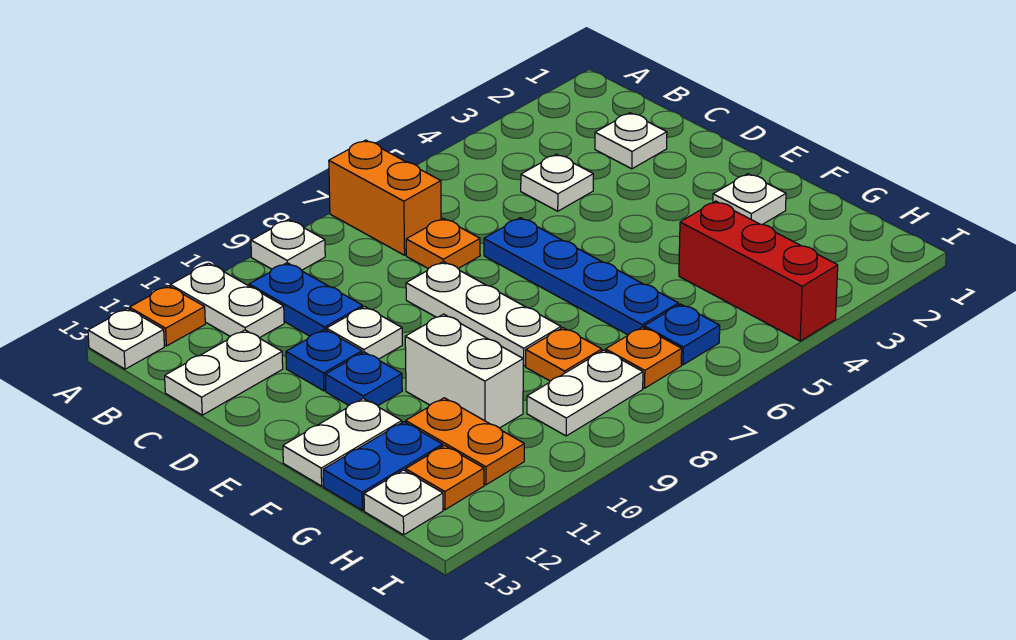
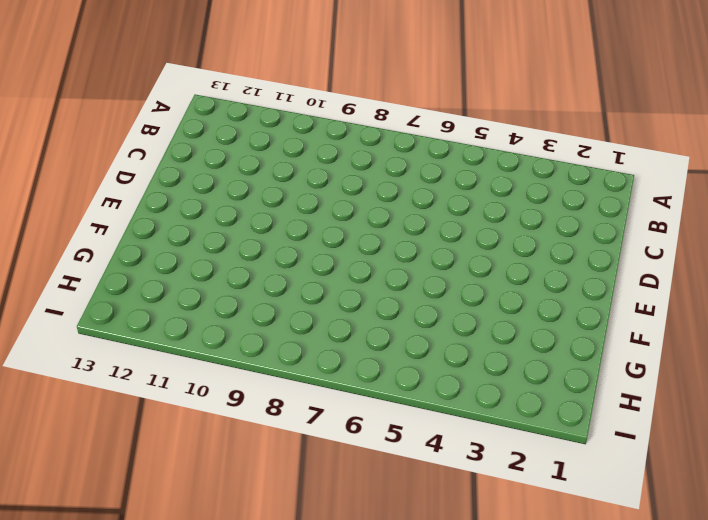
none -> orange brick A7:B7 level 1
none -> white plate A9 level 1
none -> white plate A11:B11 level 1

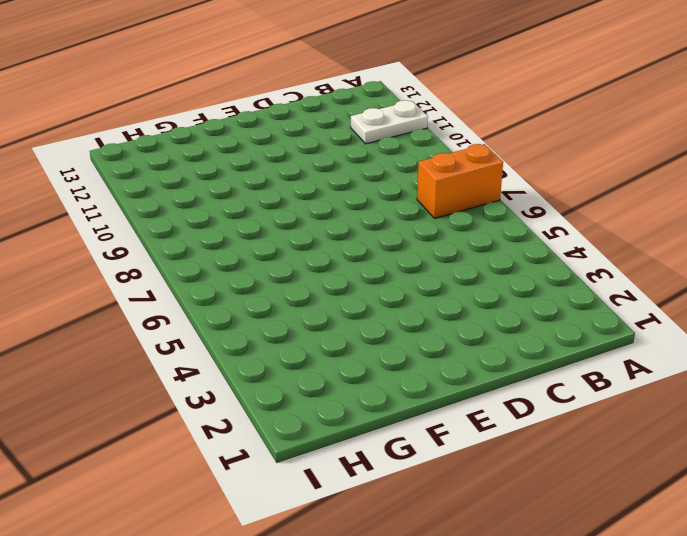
none -> white plate A9 level 1
none -> orange plate A12 level 1
none -> white plate A13 level 1

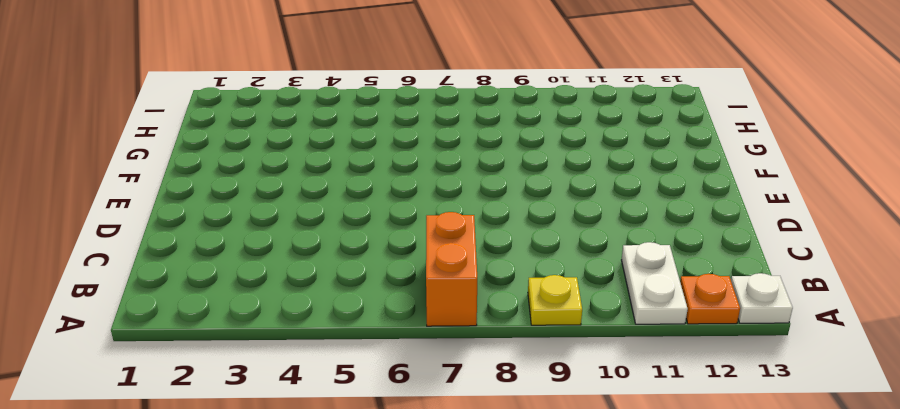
yellow plate A9 level 1 -> white plate A9 level 1
none -> blue plate B10:C10 level 1
none -> white plate C2 level 1
none -> white plate C4 level 1

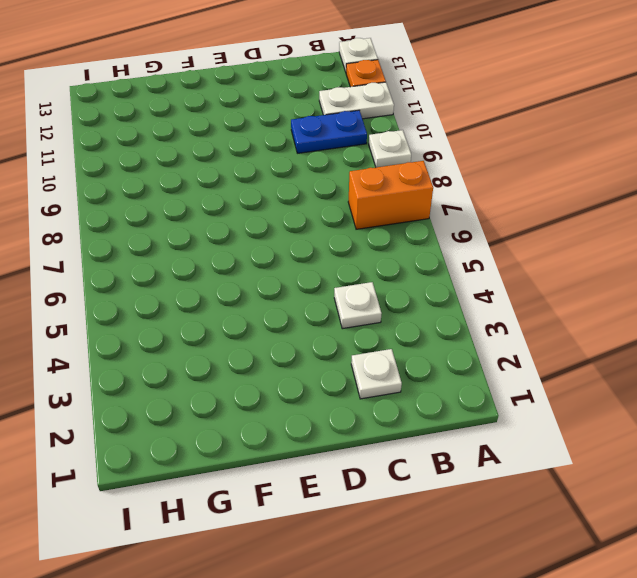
none -> orange plate C7 level 1
none -> white plate C12:C13 level 1
none -> blue plate D6:G6 level 1

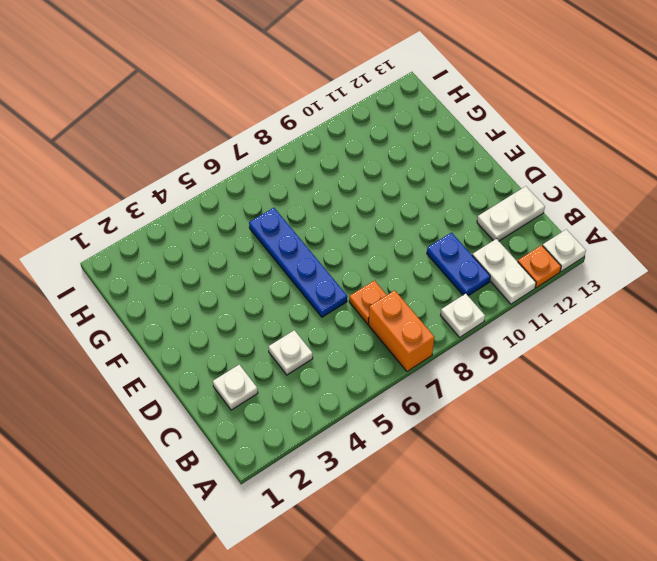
none -> white plate D8:F8 level 1
none -> white plate D10 level 1
none -> blue plate D11 level 1

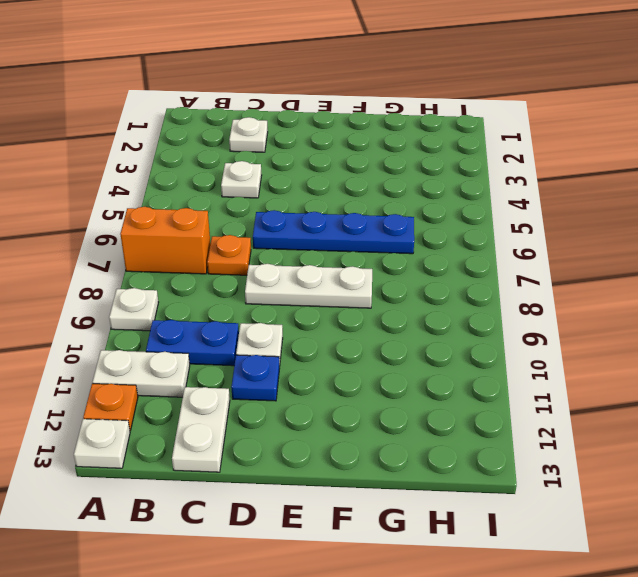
none -> blue plate E11 level 1
none -> white plate F2 level 1
none -> white brick F10:G10 level 1

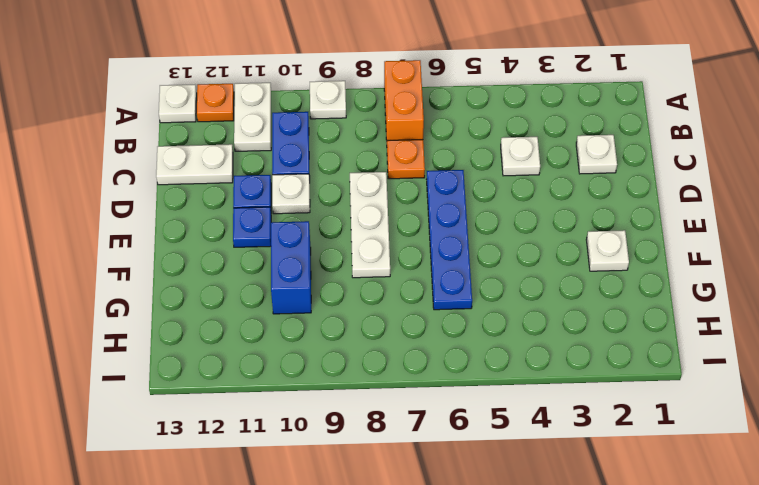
blue brick F10:G10 level 1 -> white brick F10:G10 level 1
none -> white plate F12:F13 level 1
none -> red brick G4:I4 level 1
none -> orange plate G8 level 1

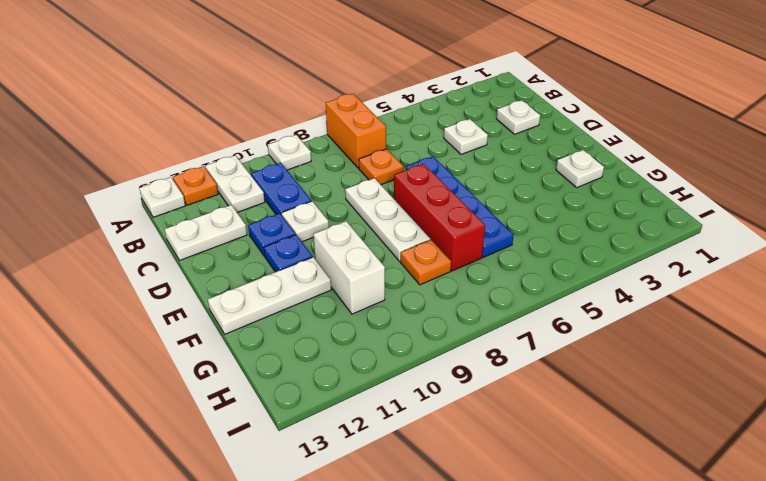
red brick E7:G7 level 1 -> red brick G4:I4 level 1
white plate F11:F13 level 1 -> white plate F12:F13 level 1
none -> orange plate G11:H11 level 1
none -> blue plate G12:G13 level 1
none -> blue plate H6 level 1

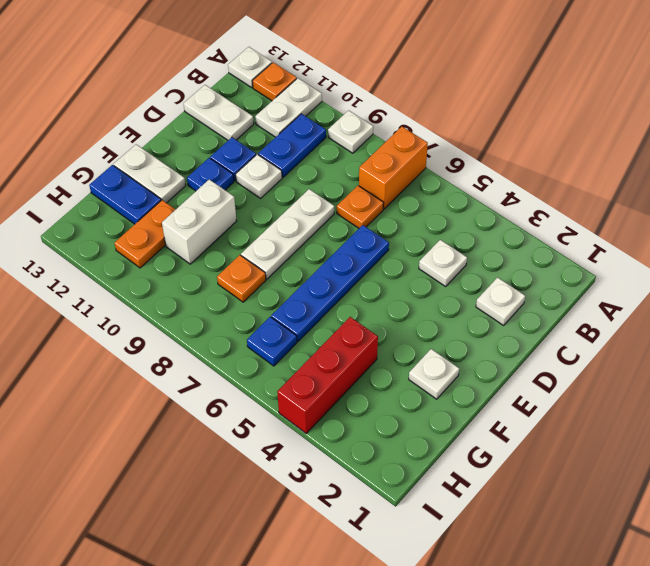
none -> orange plate H7 level 1
none -> white plate H8:H9 level 1
none -> orange plate H12 level 1

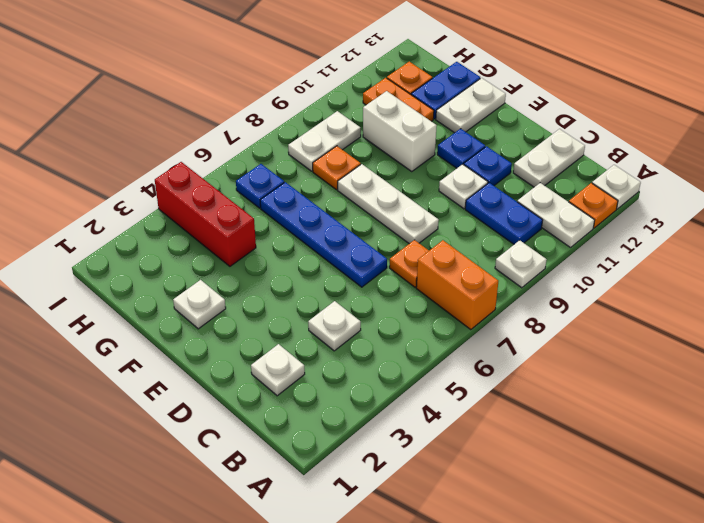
none -> orange plate H7 level 1
none -> white plate H13 level 1

